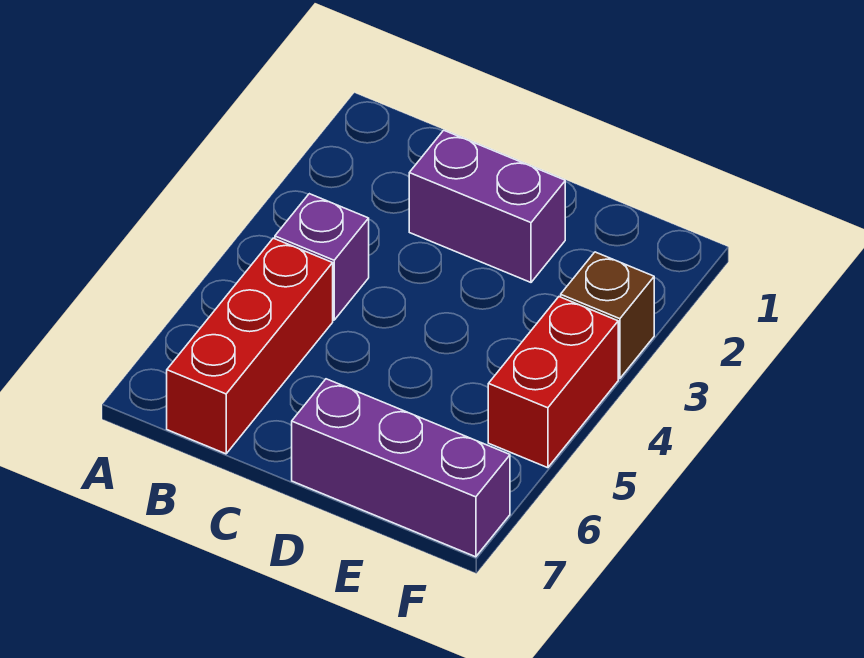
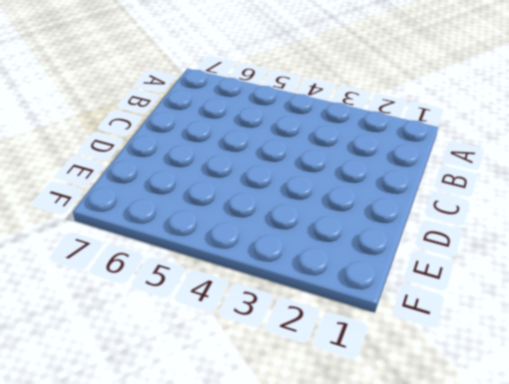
none -> purple brick B4 level 1
none -> red brick B5:B7 level 1

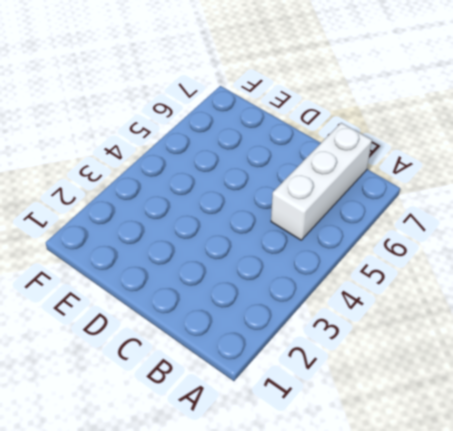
white brick B5:B7 level 1 -> red brick B5:B7 level 1
none -> purple brick B4 level 1
none -> purple brick C2:D2 level 1

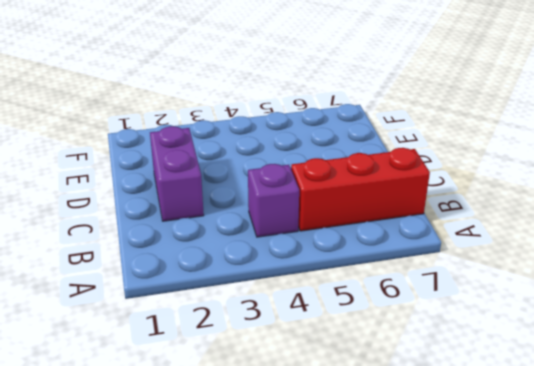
none -> purple brick D7:F7 level 1
none -> brown brick F3 level 1

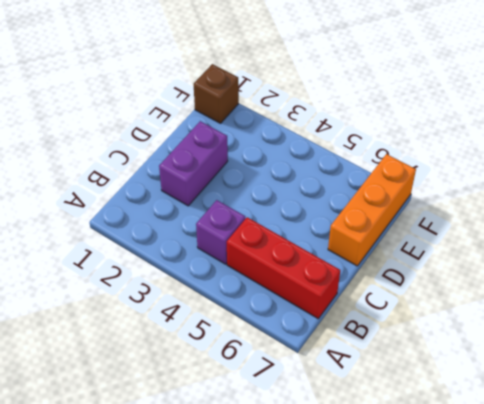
orange brick D7:F7 level 1 -> purple brick D7:F7 level 1
brown brick F1 level 1 -> brown brick F3 level 1
none -> red brick F4:F5 level 1

